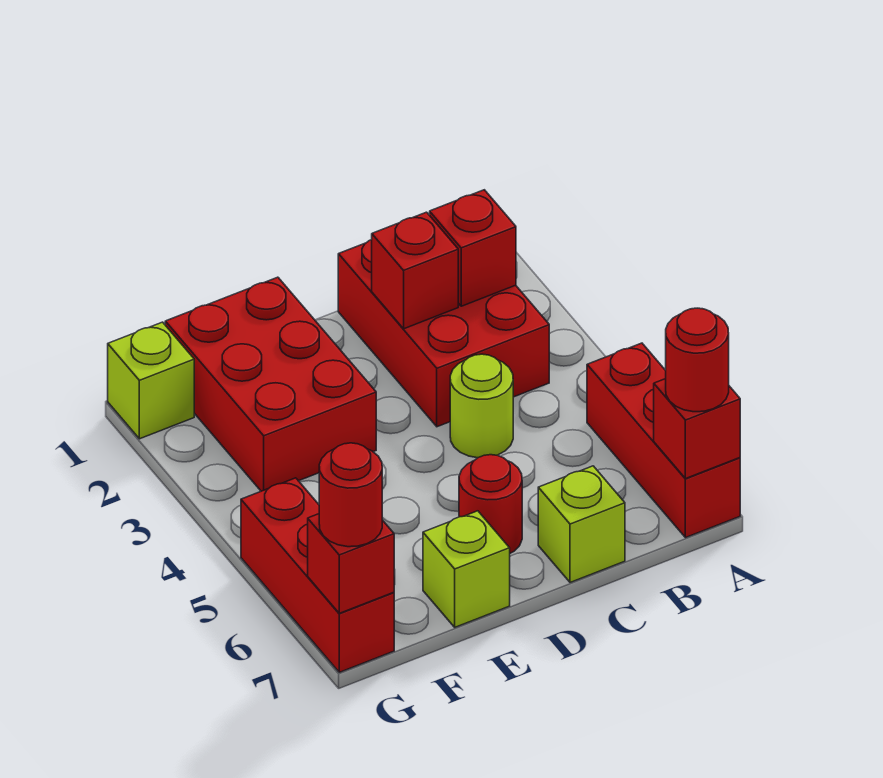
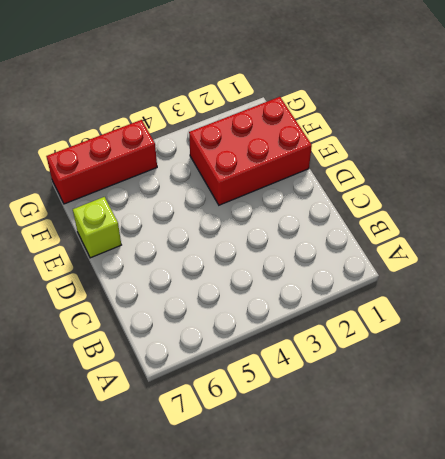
none -> red brick A5:A7 level 1
none -> red brick B1:C3 level 1
none -> lime round brick C4 level 1

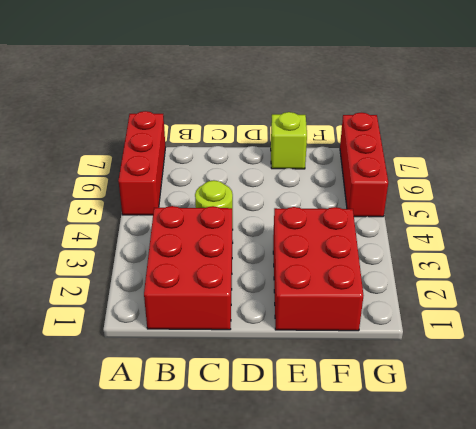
none -> lime brick C7 level 1
none -> red round brick D6 level 1
none -> lime brick G1 level 1

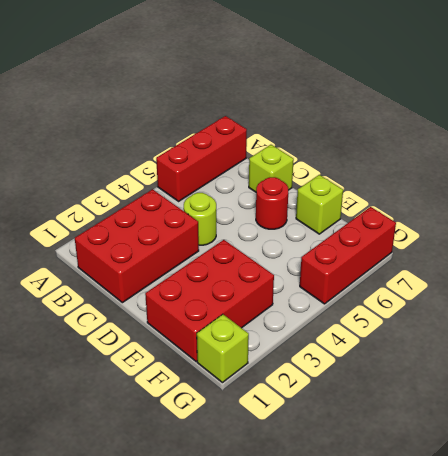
none -> red brick A7 level 2
none -> red brick B2 level 2
none -> red brick C2 level 2

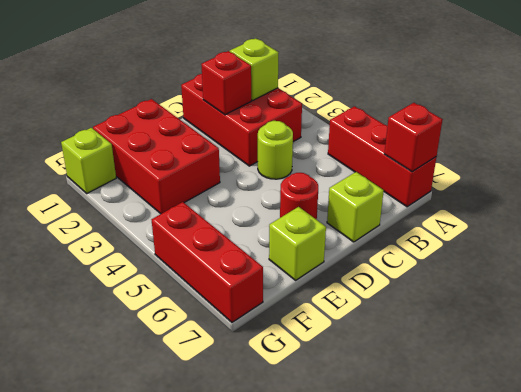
lime brick B2 level 2 -> red brick B2 level 2
none -> red brick G7 level 2
none -> red round brick A7 level 3
none -> red round brick G7 level 3

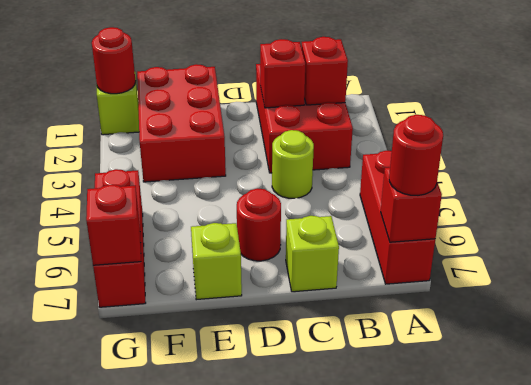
red round brick G1 level 2 -> red round brick G7 level 3

